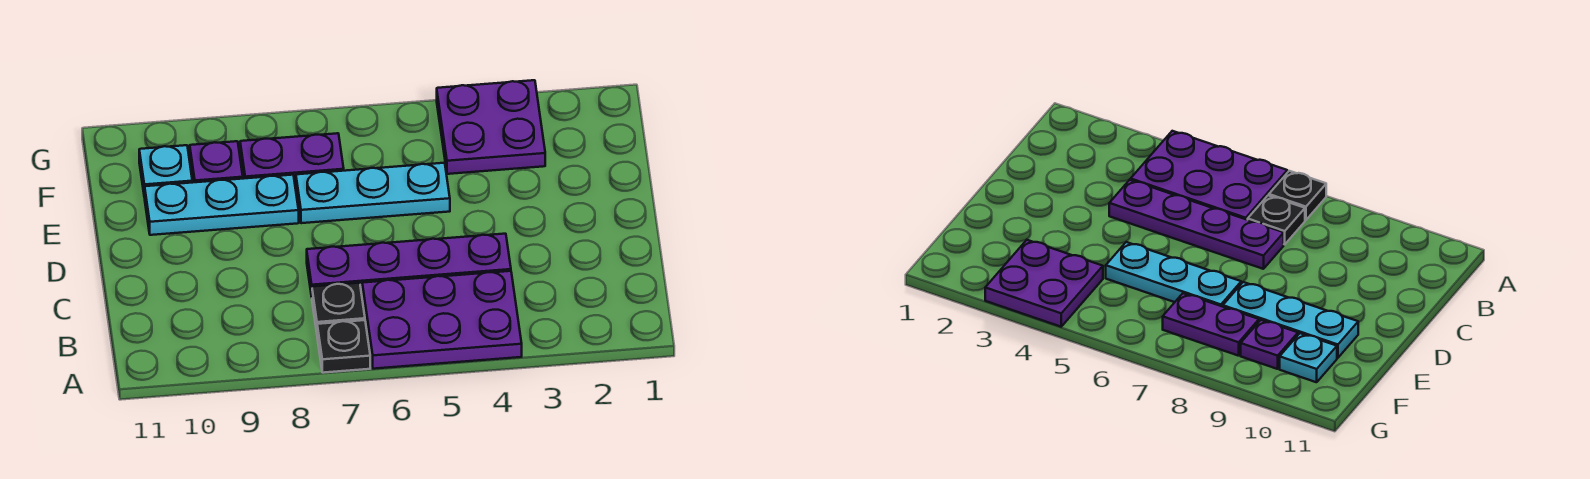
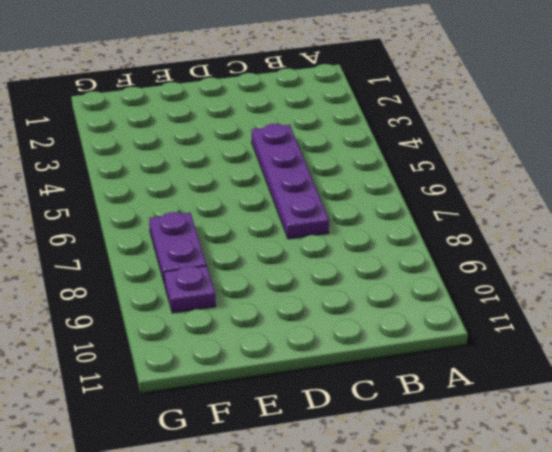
none -> purple plate A4:B6 level 1
none -> black plate A7 level 1

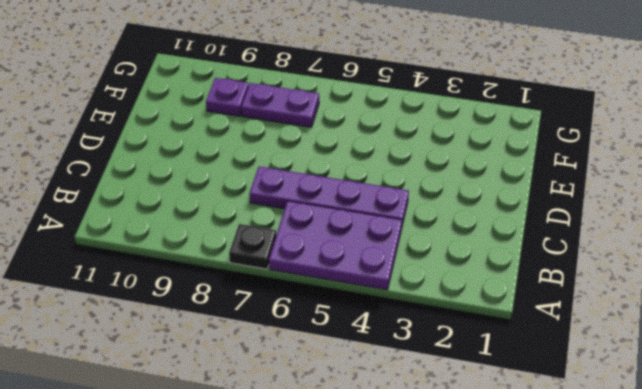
none -> black plate B7 level 1
none -> cyan plate E5:E7 level 1

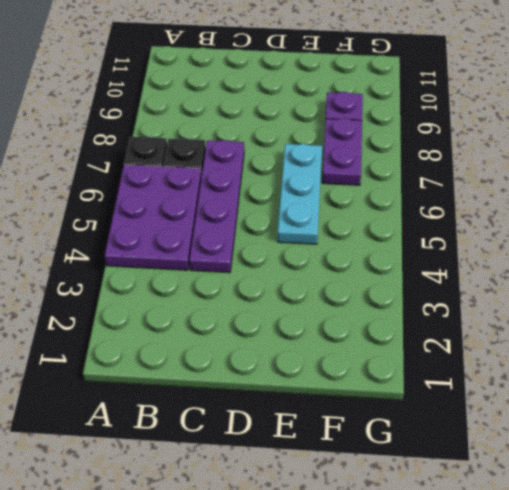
none -> cyan plate E8:E10 level 1
none -> purple plate F3:G4 level 1

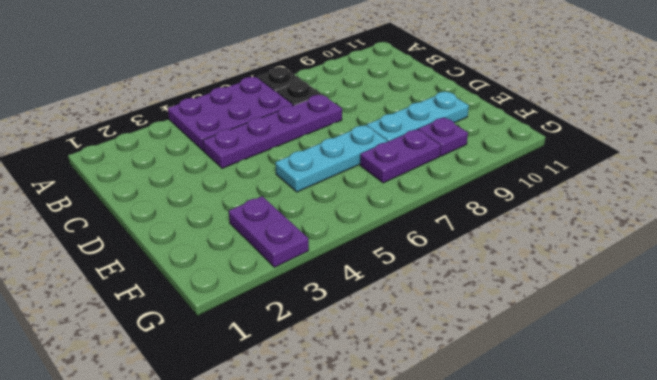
purple plate F3:G3 level 1 -> purple plate F3:G4 level 1
none -> cyan plate F10 level 1

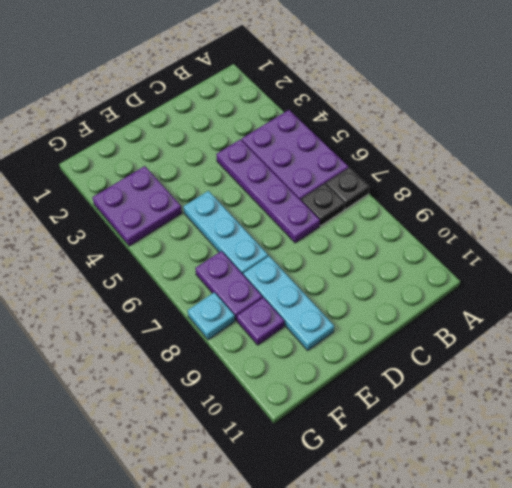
cyan plate G8 level 1 -> cyan plate F10 level 1

